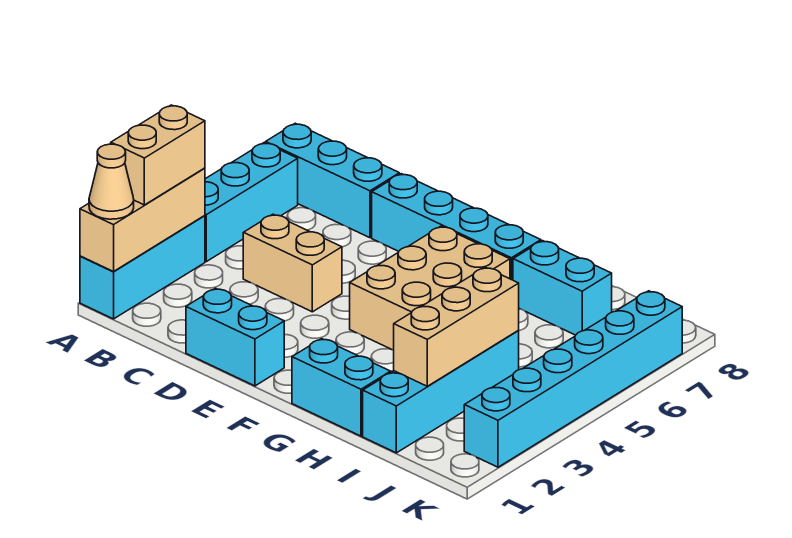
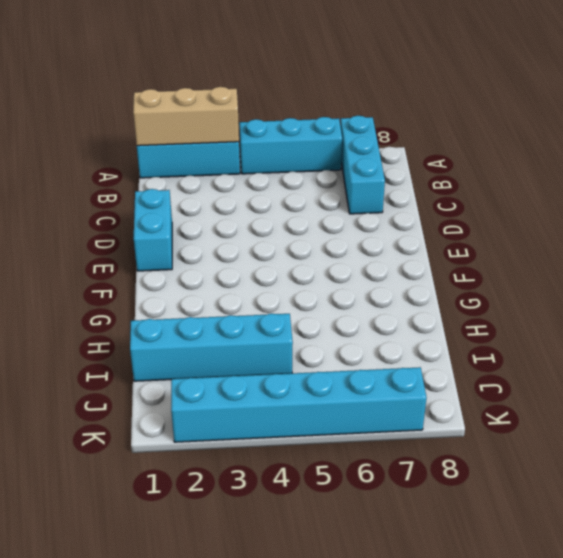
none -> tan brick C4:D4 level 1
none -> cyan brick D7:G7 level 1
none -> tan brick F4:G6 level 1

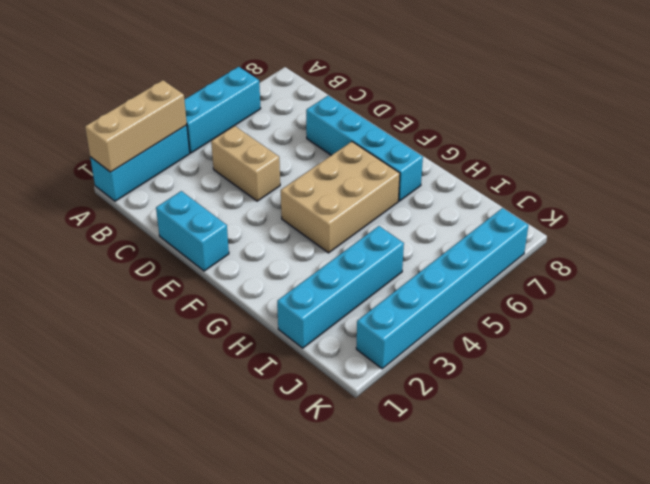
none -> cyan brick A7:C7 level 1
none -> cyan brick G1:H1 level 1
none -> cyan brick H7:I7 level 1

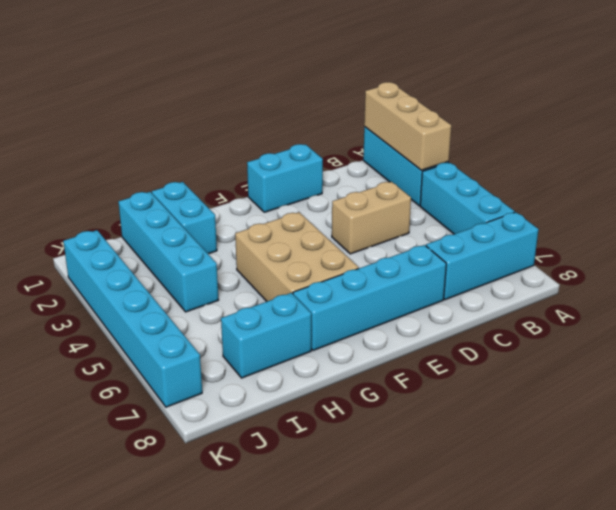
cyan brick H1:H2 level 1 -> cyan brick G1:H1 level 1
none -> tan brick I2:I4 level 2
none -> tan cone A1 level 3
none -> tan brick A2:A3 level 3

